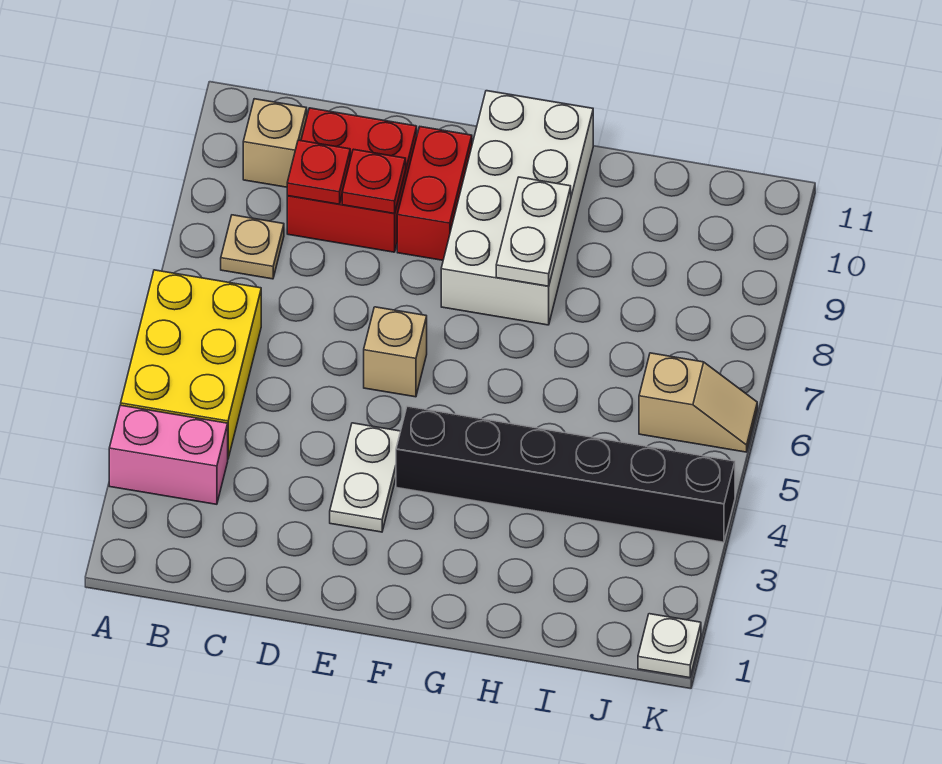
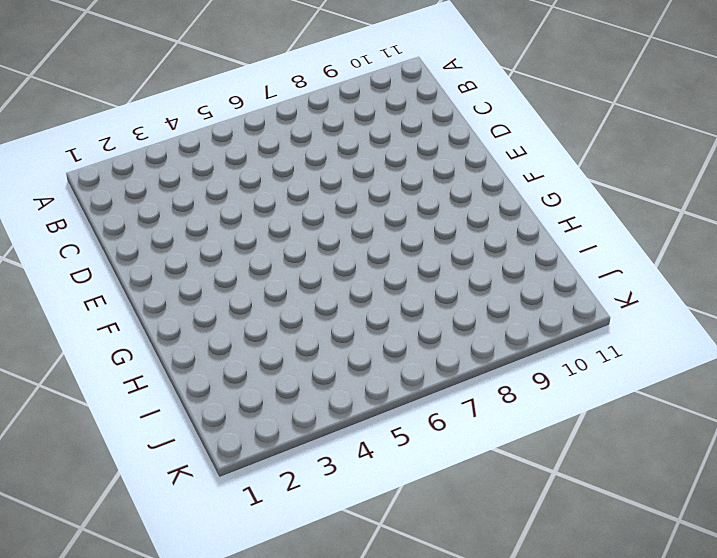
none -> pink brick A3:B3 level 1
none -> yellow brick A4:B6 level 1
none -> tan plate B8 level 1

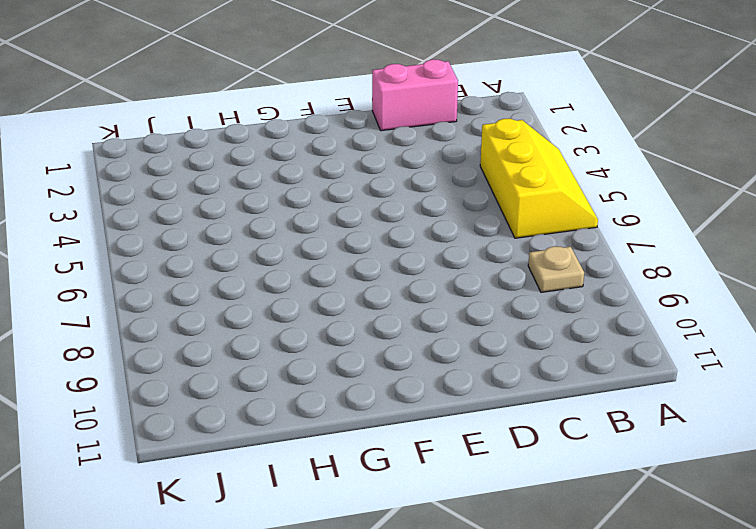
yellow slope A4:B6 level 1 top B -> yellow brick A4:B6 level 1
pink brick C1:D1 level 1 -> pink brick A3:B3 level 1
none -> tan brick B10 level 1
none -> red brick C9:D10 level 1
none -> white plate E3:E4 level 1

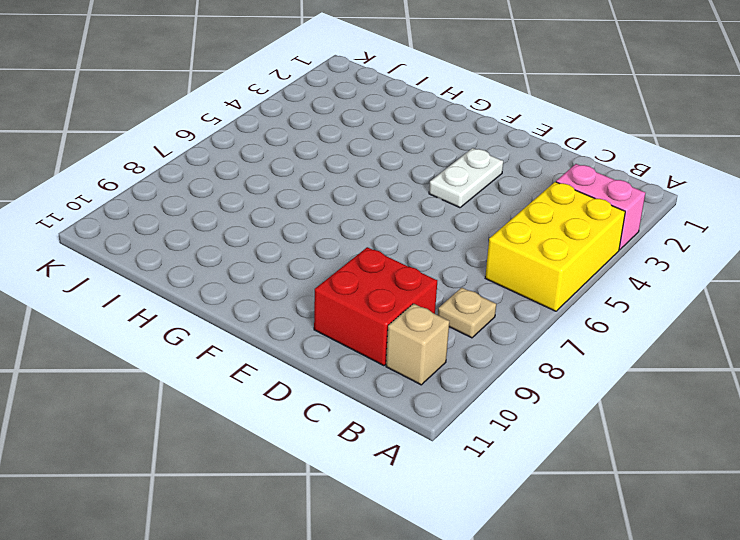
none -> tan brick E6 level 1
none -> red brick E9:E10 level 1
none -> black brick F4:K4 level 1

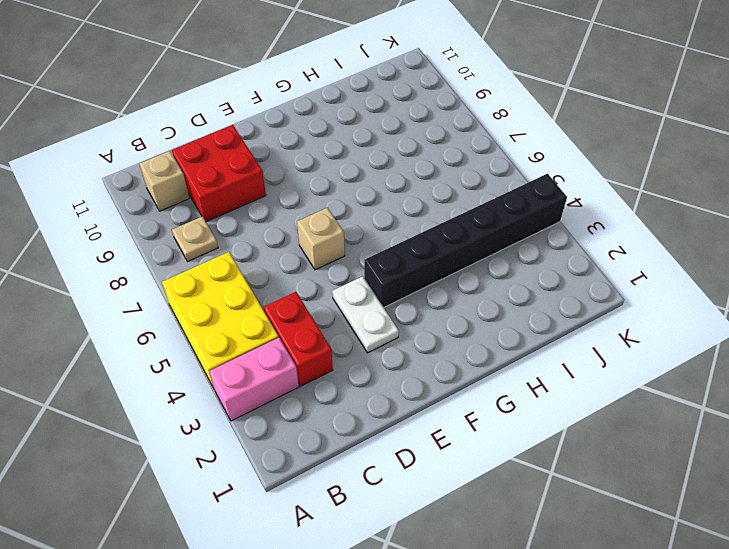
red brick C3:C4 level 1 -> red brick E9:E10 level 1
none -> white brick F8:G11 level 1
none -> tan slope J6:K6 level 1 top J
none -> white plate K1 level 1

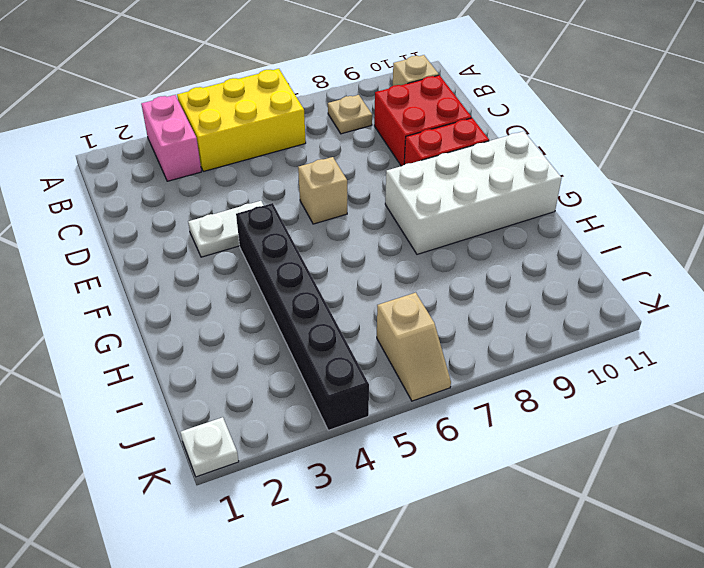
none -> red plate C9 level 2
none -> red plate D9 level 2
none -> white plate G8:G9 level 2

